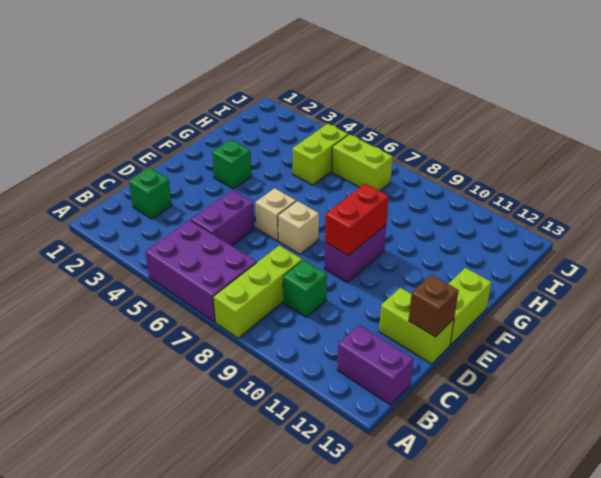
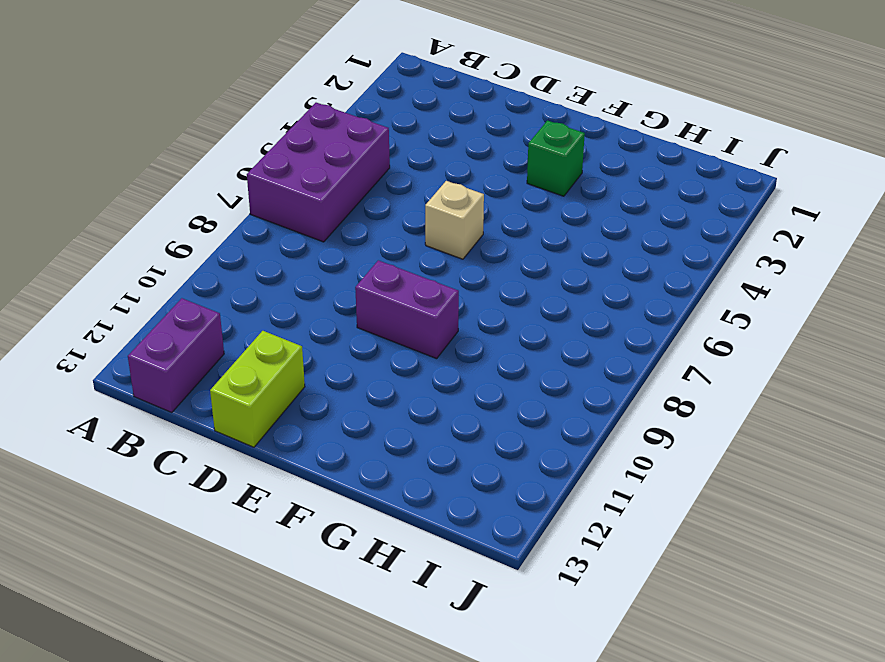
none -> lime brick A8:C8 level 1
none -> green brick C2 level 1
none -> purple brick C5:D5 level 1

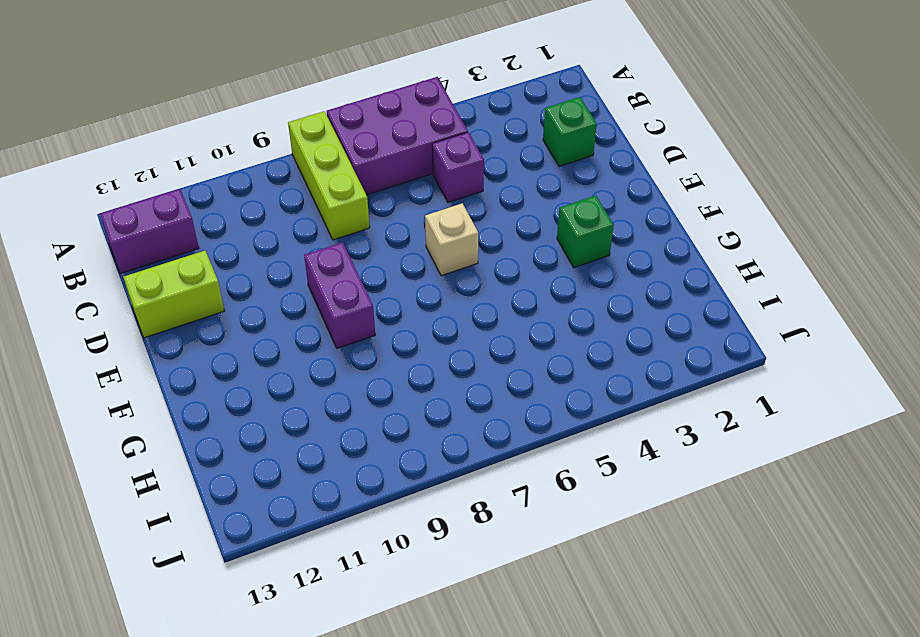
purple brick C5 level 1 -> purple brick C5:D5 level 1
none -> green brick C9 level 1
none -> tan brick E7 level 1
none -> lime brick E13:F13 level 1

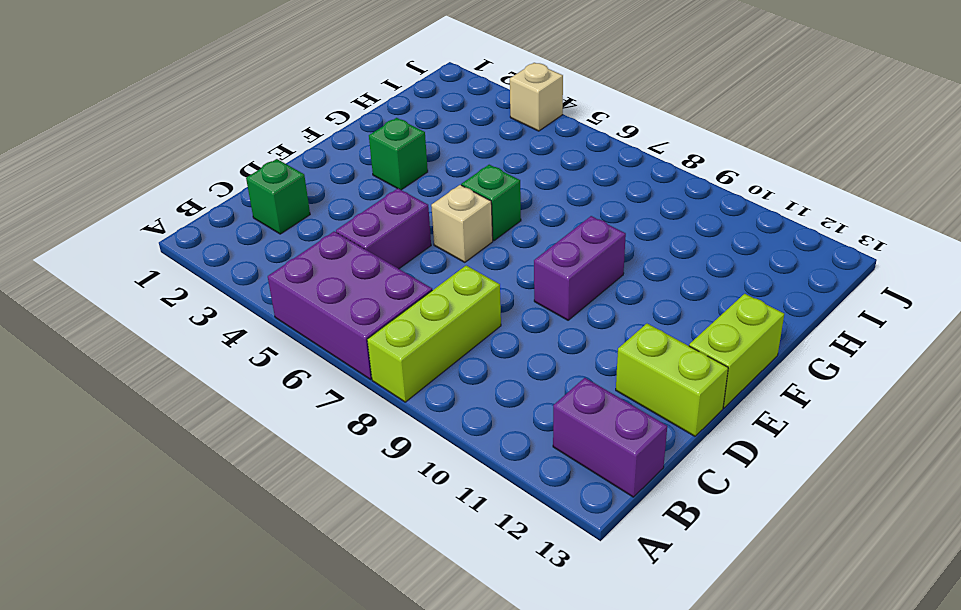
green brick F6 level 1 -> green brick C9 level 1
tan brick J4 level 1 -> tan brick E7 level 1
none -> lime brick H5:I5 level 1
none -> lime brick I6:I7 level 1
none -> brown brick D13 level 2

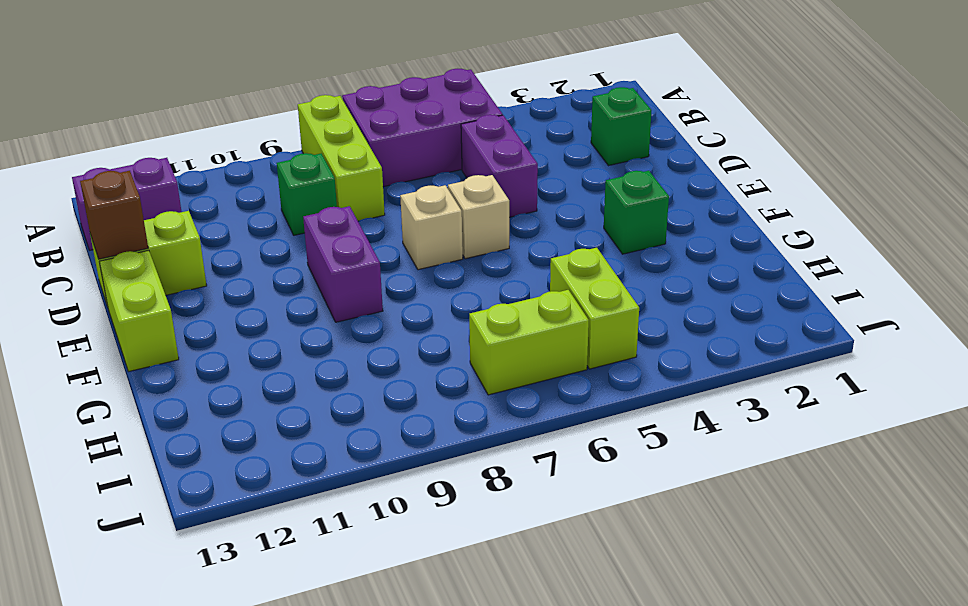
none -> red brick E9:F9 level 2

